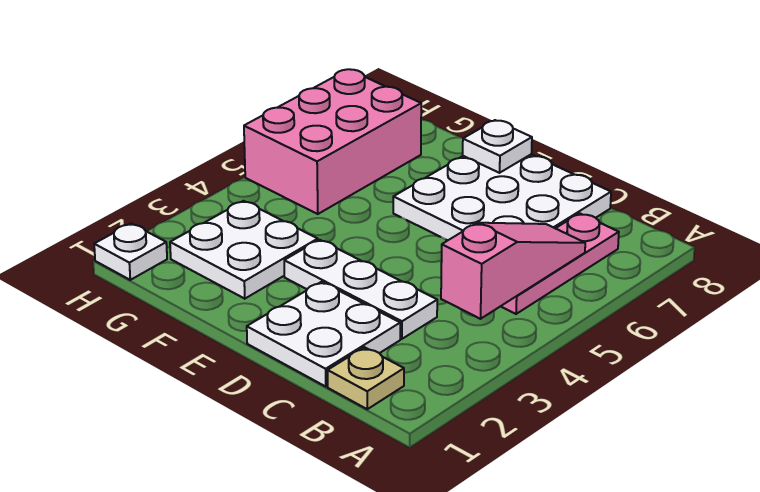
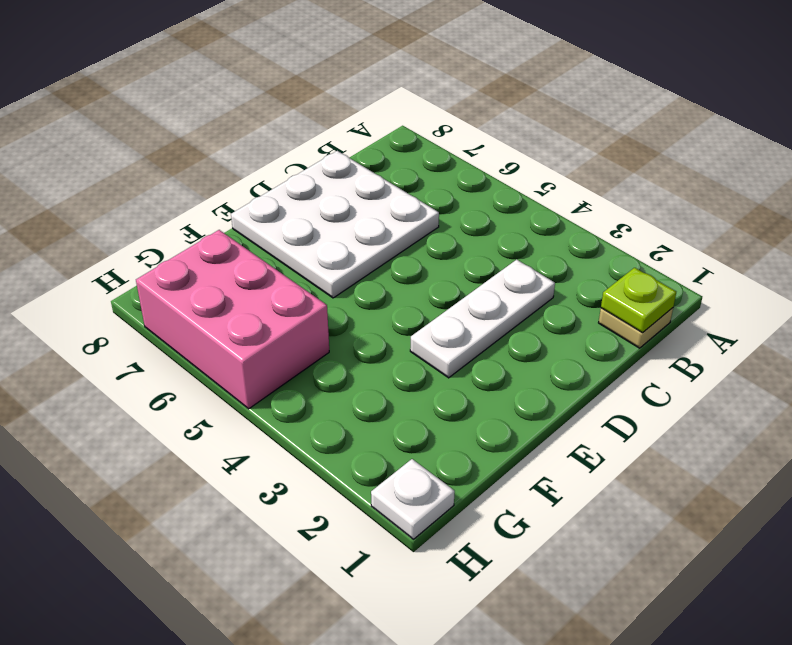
lime plate B1 level 2 -> none
none -> pink plate B5:B7 level 1
none -> white plate C1:D2 level 1

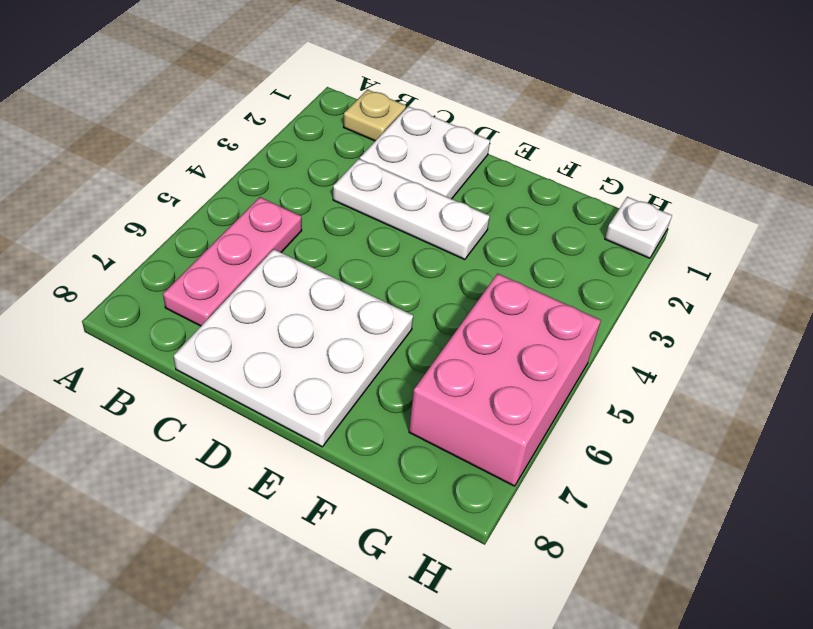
none -> white plate F2:G3 level 1
none -> pink slope B4:B6 level 2 top 4

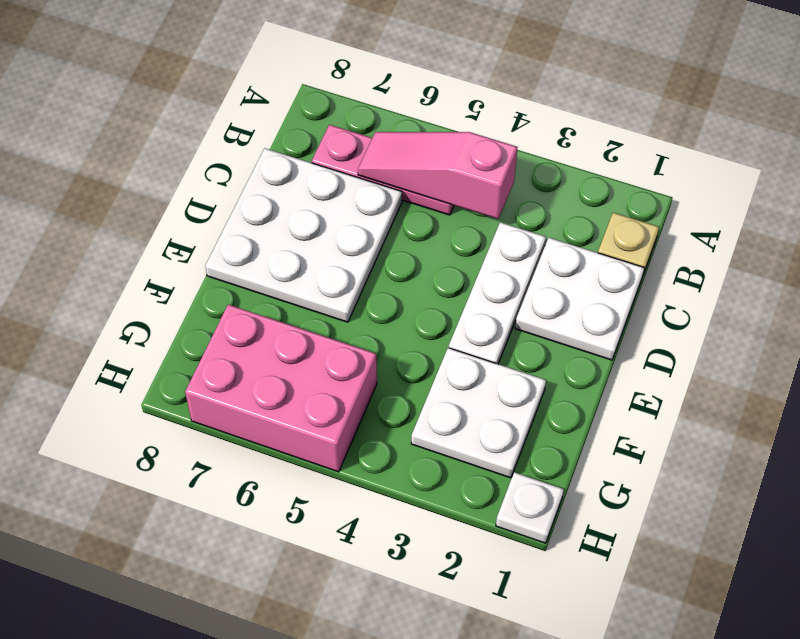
none -> white plate E8 level 2

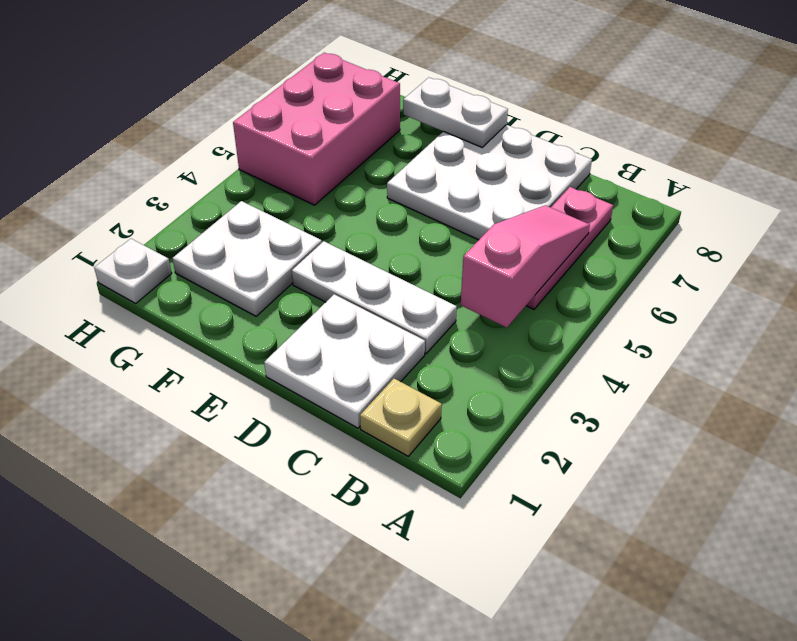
white plate E8:F8 level 2 -> white plate E8 level 2

